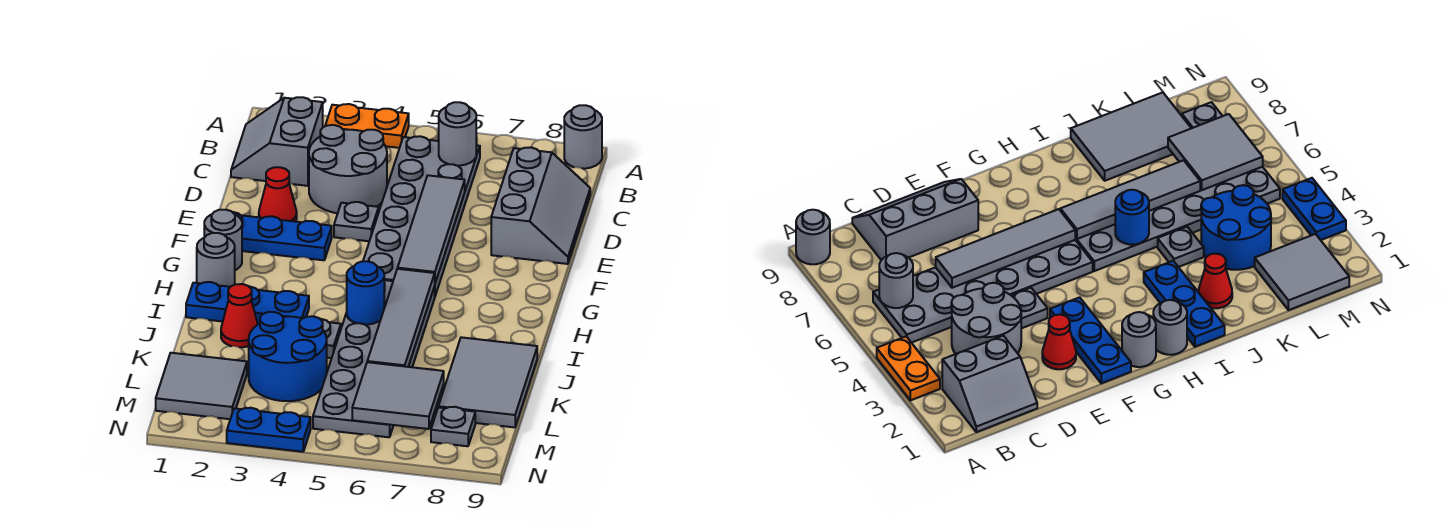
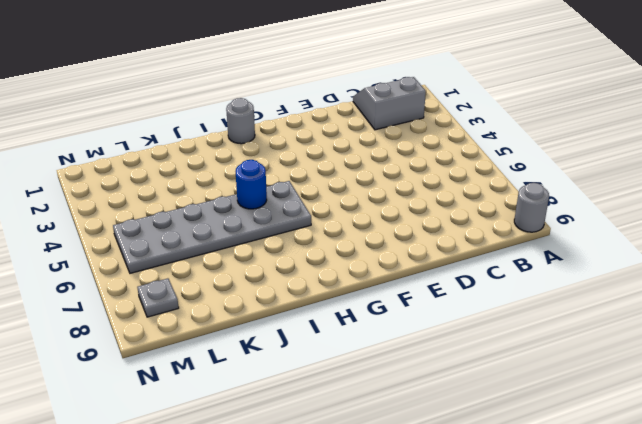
none -> orange plate A3:A4 level 1
none -> grey plate B5:G6 level 1
none -> grey round brick C3:D4 level 1

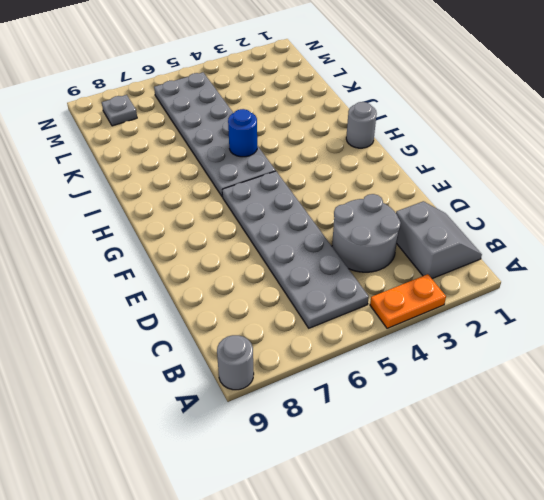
none -> grey slope C8:E9 level 1 top 8
none -> red cone E2 level 1
none -> grey plate E4 level 1

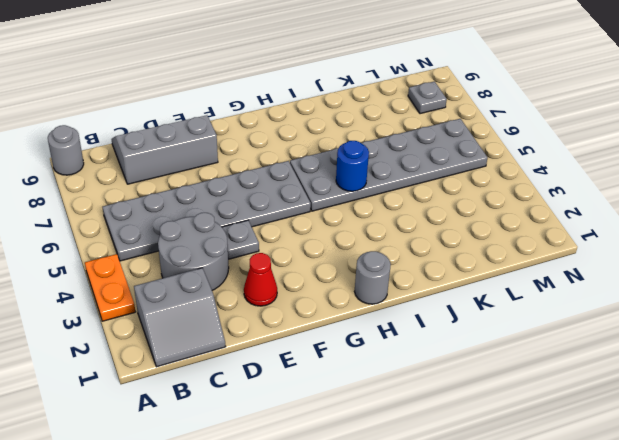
none -> blue plate F1:F3 level 1
none -> grey round brick G1 level 1
none -> blue plate I1:I3 level 1

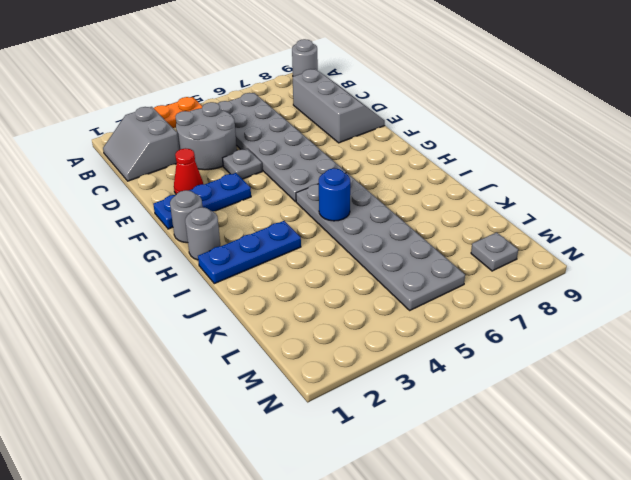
none -> red cone J2 level 1
none -> grey plate J4 level 1
none -> grey tile J8:L9 level 1

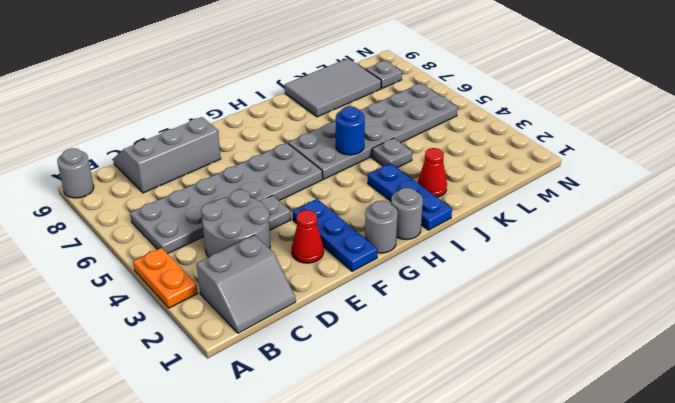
none -> blue round brick K3:L4 level 1
none -> grey tile L1:M2 level 1
none -> blue plate N3:N4 level 1

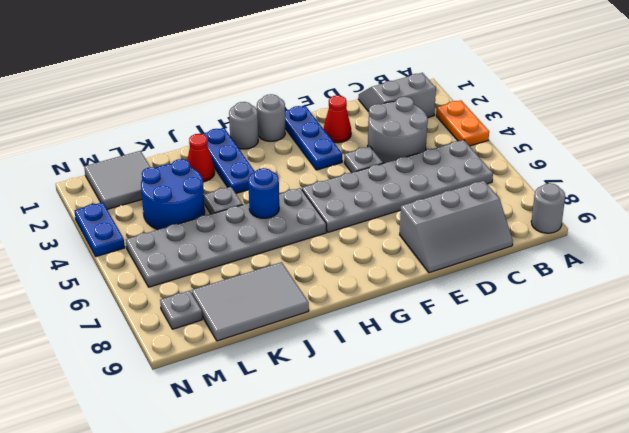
none -> grey round brick B6 level 2
none -> grey tile D6:G6 level 2
none -> grey tile H6:K6 level 2

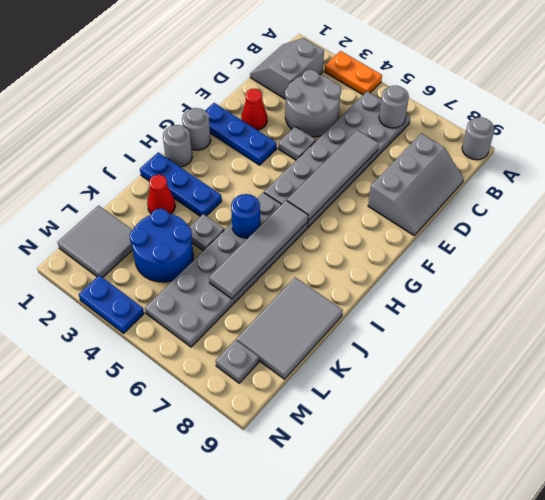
none -> grey tile L6:M7 level 2

